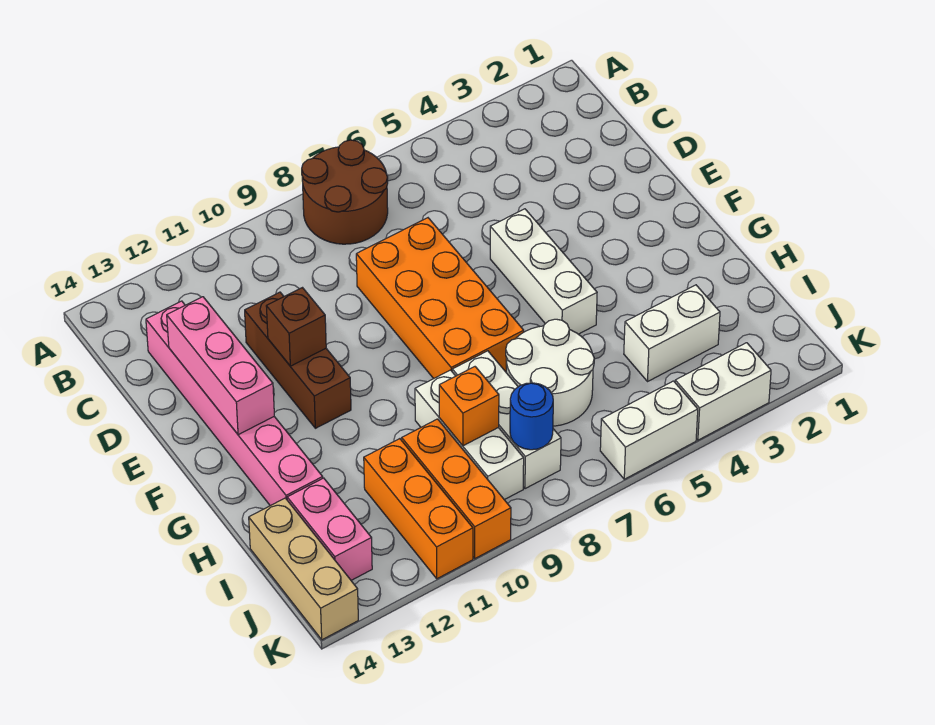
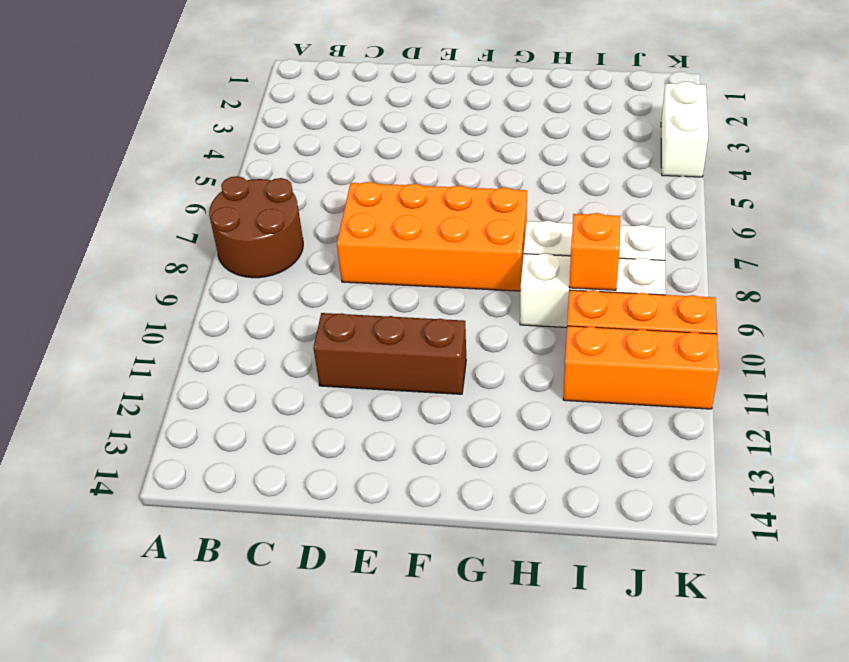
none -> pink brick C13:H13 level 1
none -> white brick E5:G5 level 1
none -> white round brick H6:I7 level 1

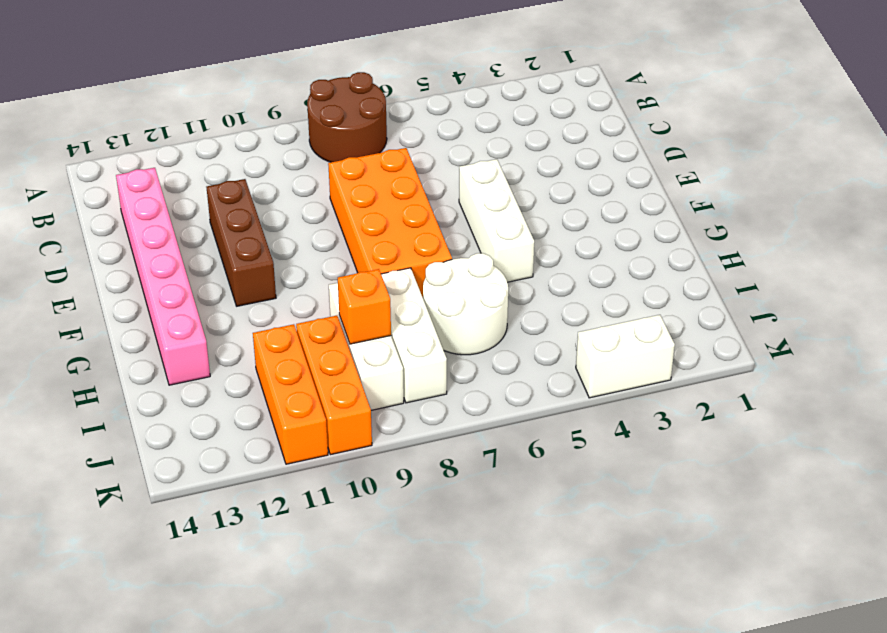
none -> white brick I3:I4 level 1
none -> pink brick I13:J13 level 1
none -> tan brick I14:K14 level 1

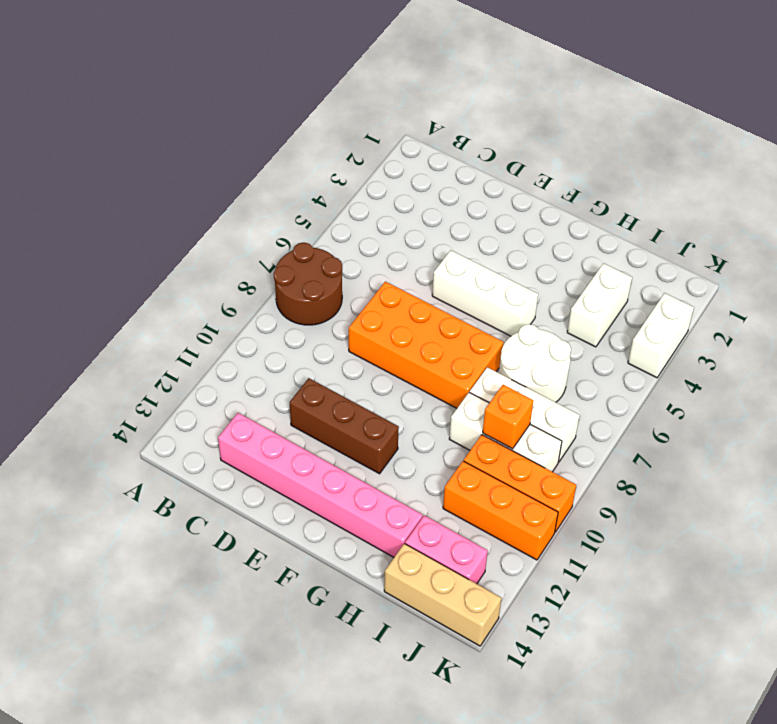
none -> white brick K5:K6 level 1
none -> pink brick D13:F13 level 2
none -> brown brick E11 level 2

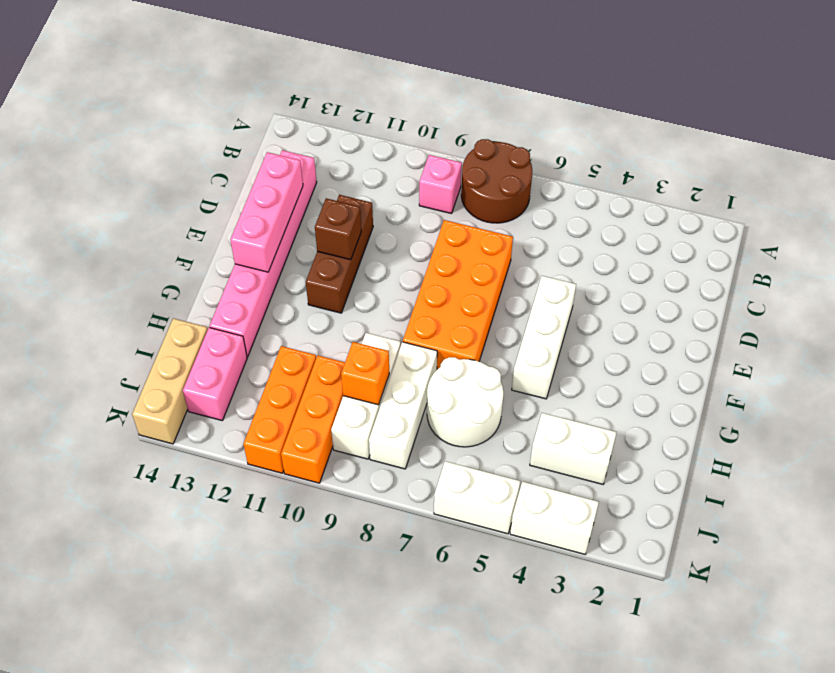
pink brick B9 level 1 -> none
none -> blue round brick J8 level 2

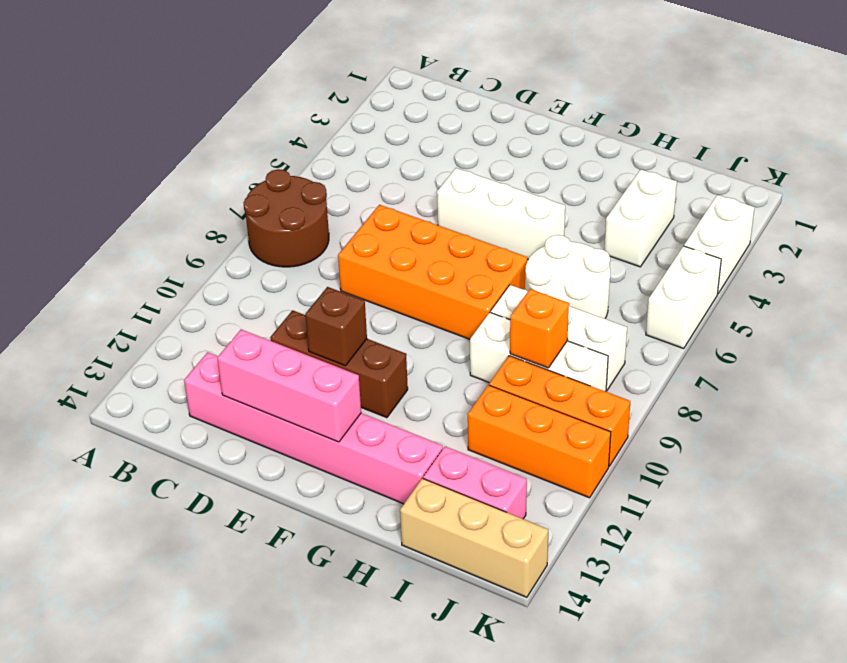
none -> blue round brick J8 level 2

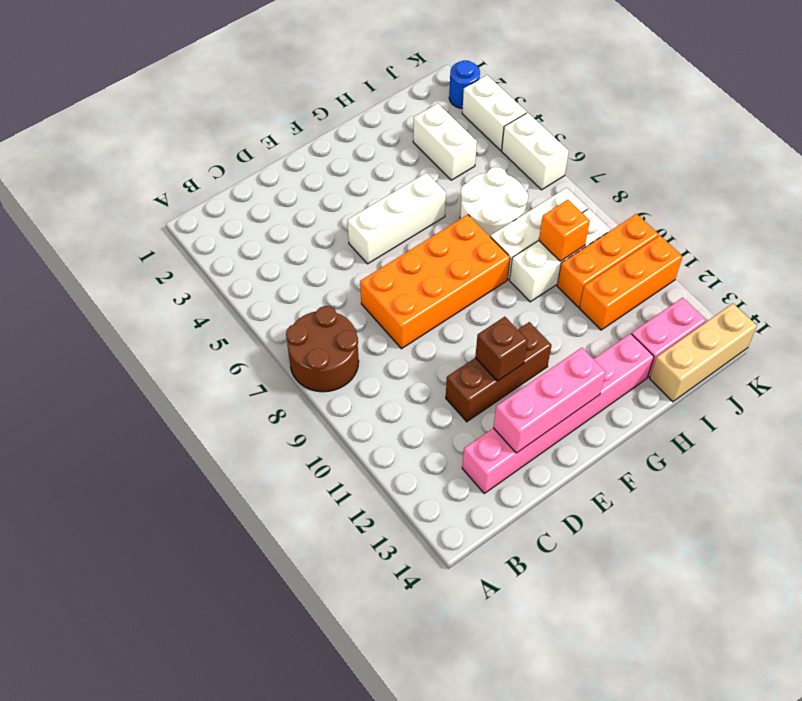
blue round brick K2 level 1 -> blue round brick J8 level 2

